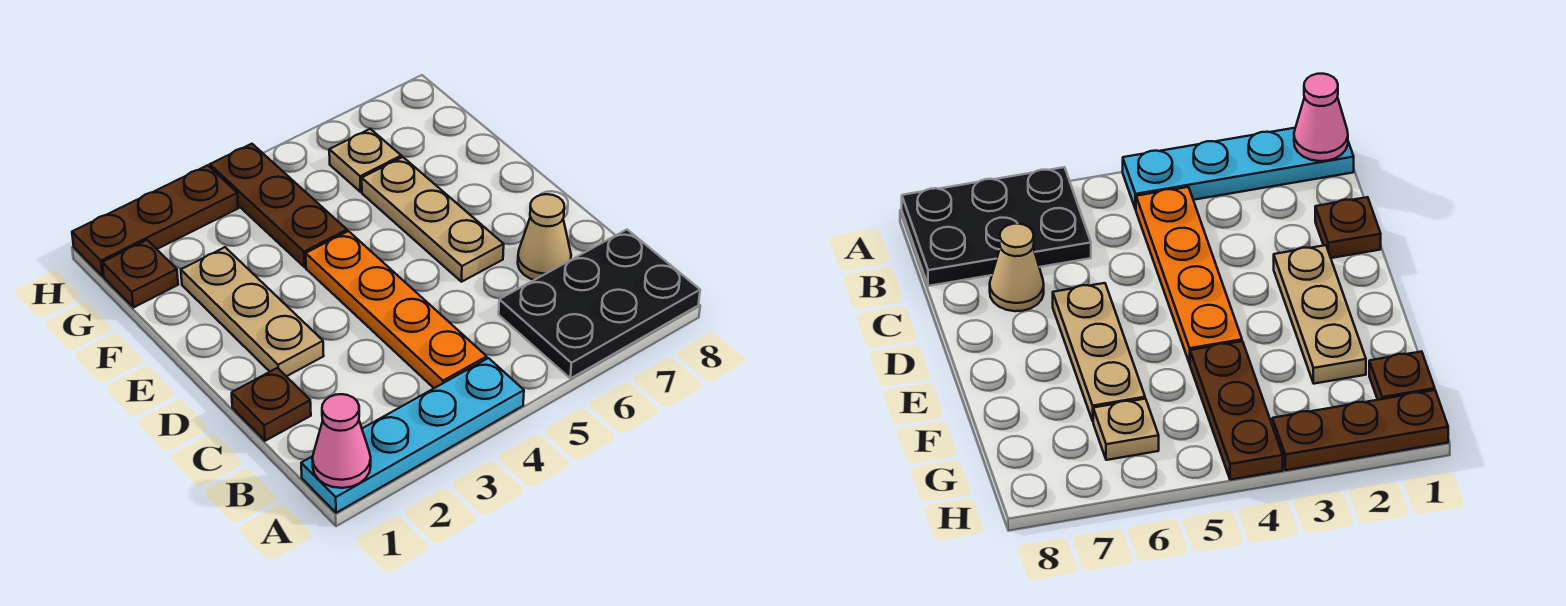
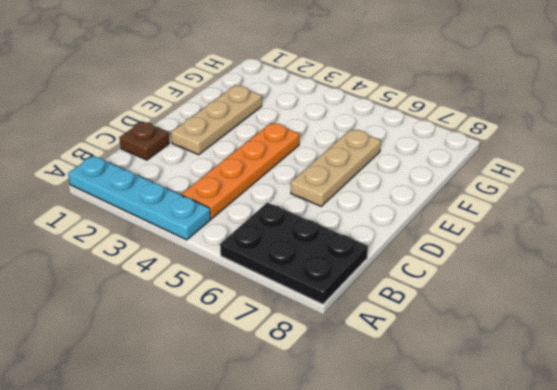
none -> tan cone C7 level 1
none -> brown plate F4:H4 level 1
none -> brown plate G1 level 1

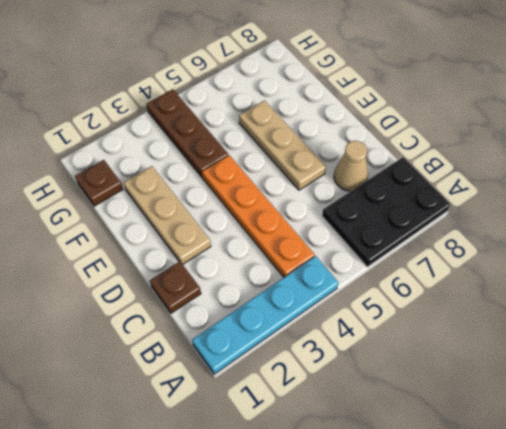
none -> tan plate G6 level 1
none -> brown plate H1:H3 level 1
none -> pink cone A1 level 2

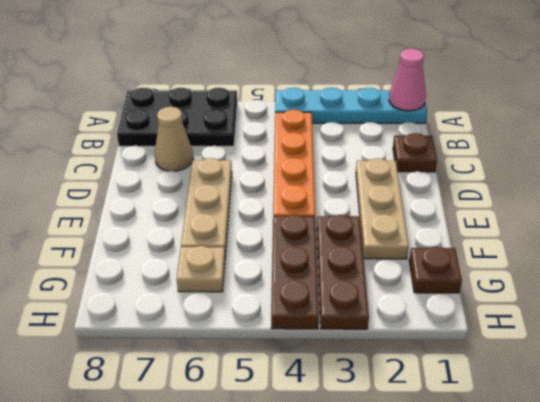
brown plate F3:H3 level 1 -> brown plate H1:H3 level 1

